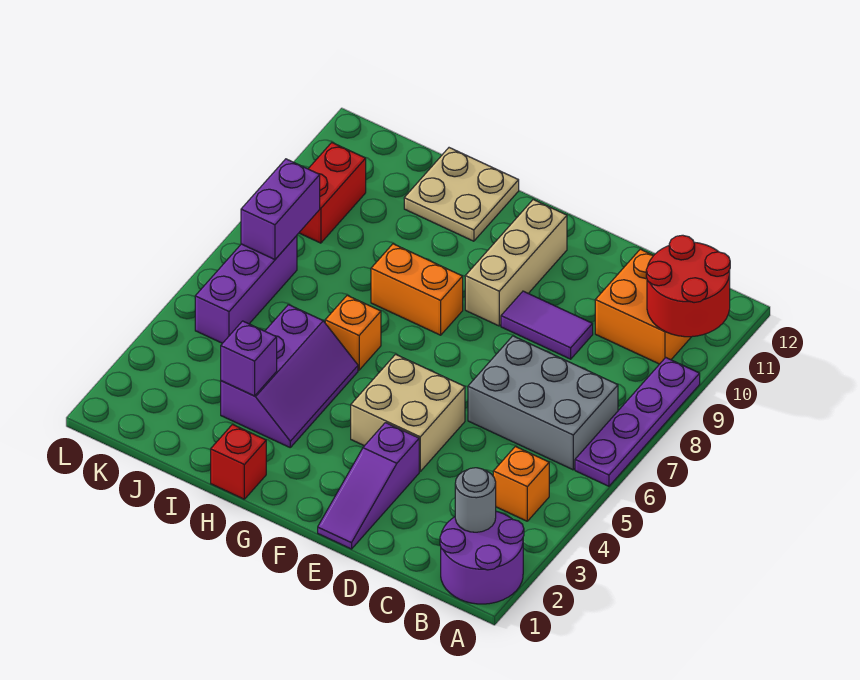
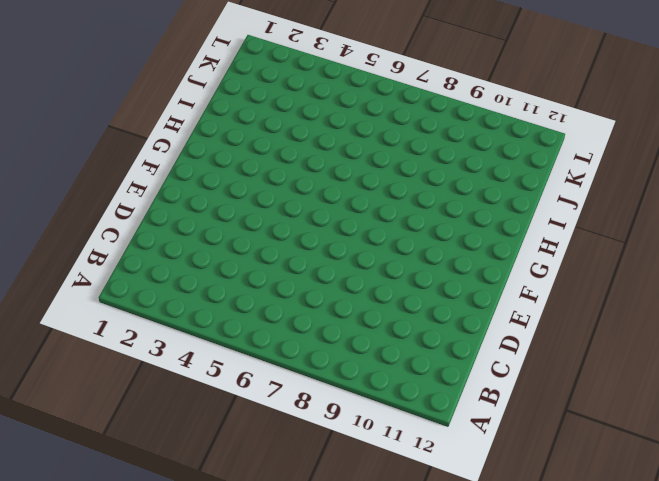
none -> purple round brick A1:B2 level 1
none -> purple plate A6:A9 level 1
none -> orange brick B4 level 1

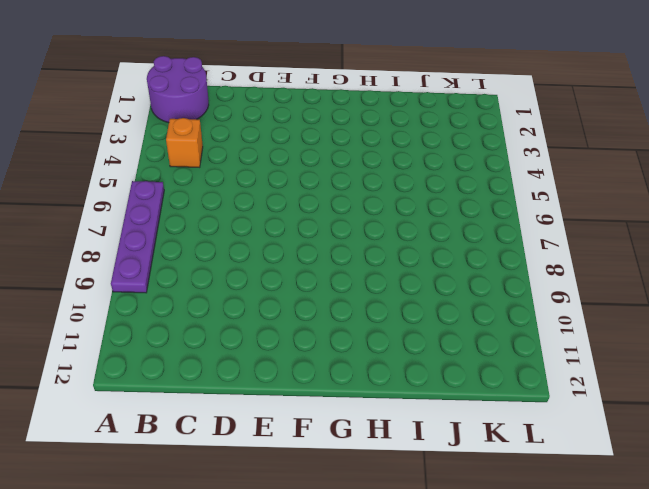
none -> grey brick B6:D7 level 1
none -> orange brick B10:C11 level 1
none -> purple tile D9:E9 level 1

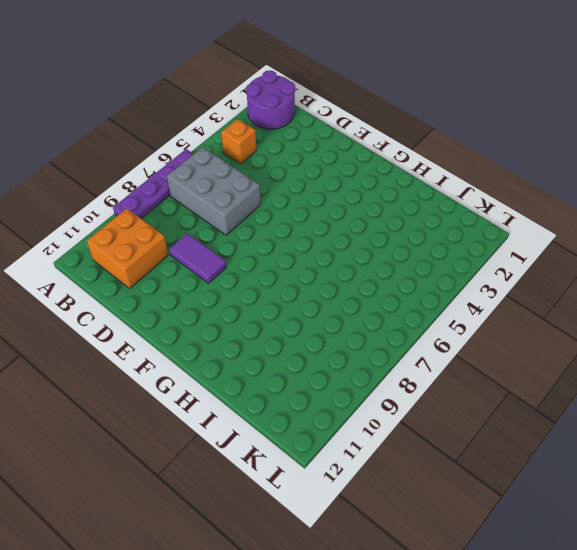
none -> purple slope E1:E3 level 1 top 3
none -> tan brick E4:F5 level 1
none -> tan brick F9:F11 level 1

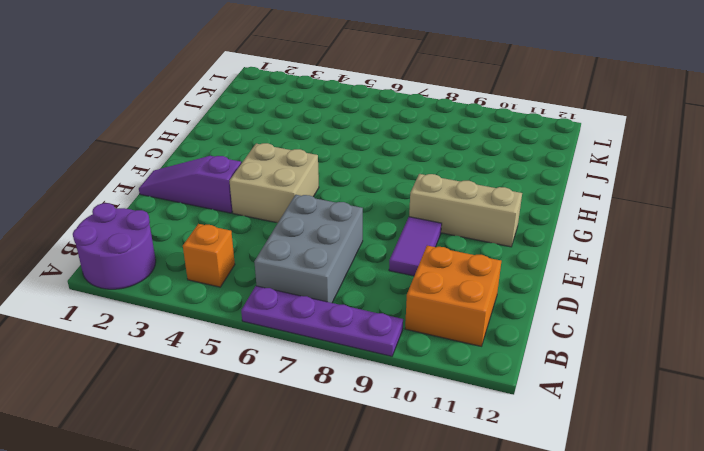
none -> orange brick G8:H8 level 1
none -> red brick H1 level 1
none -> purple slope H3:I5 level 1 top I

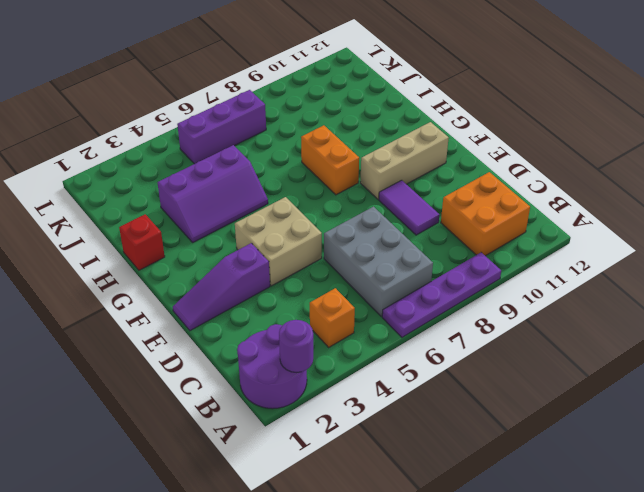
purple round brick A2 level 2 -> none
none -> orange brick H6 level 1
none -> tan plate H11:I12 level 1
none -> red brick K9:K10 level 1

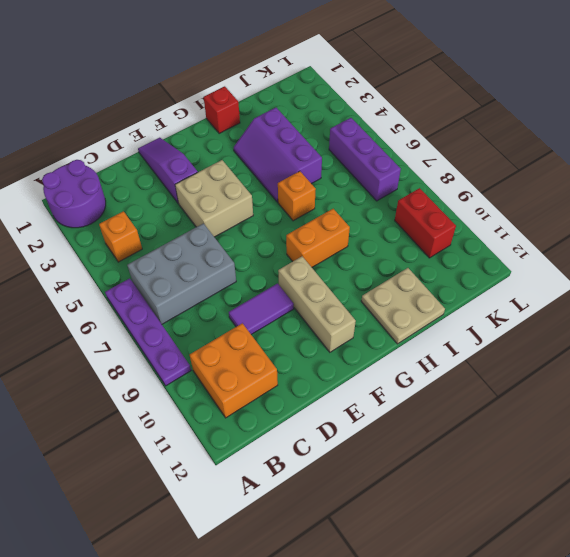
none -> red round brick A10:B11 level 2
none -> grey round brick B2 level 2
none -> purple brick I3 level 2

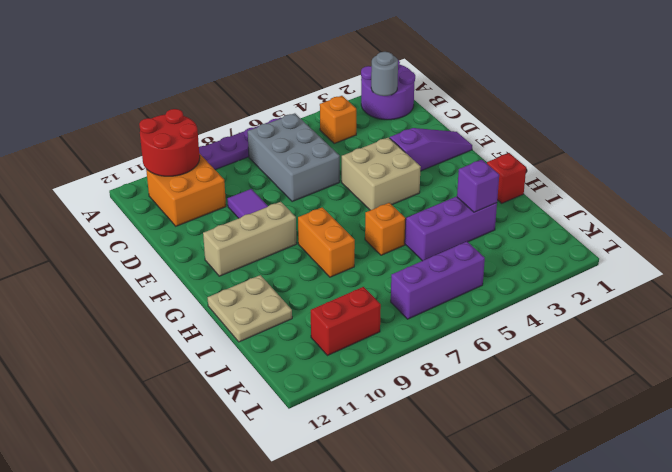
none -> purple brick K7:K8 level 2

